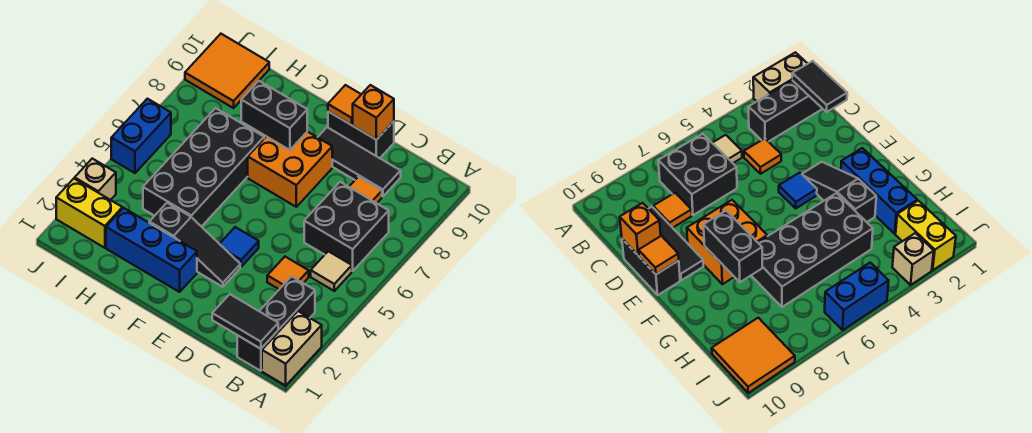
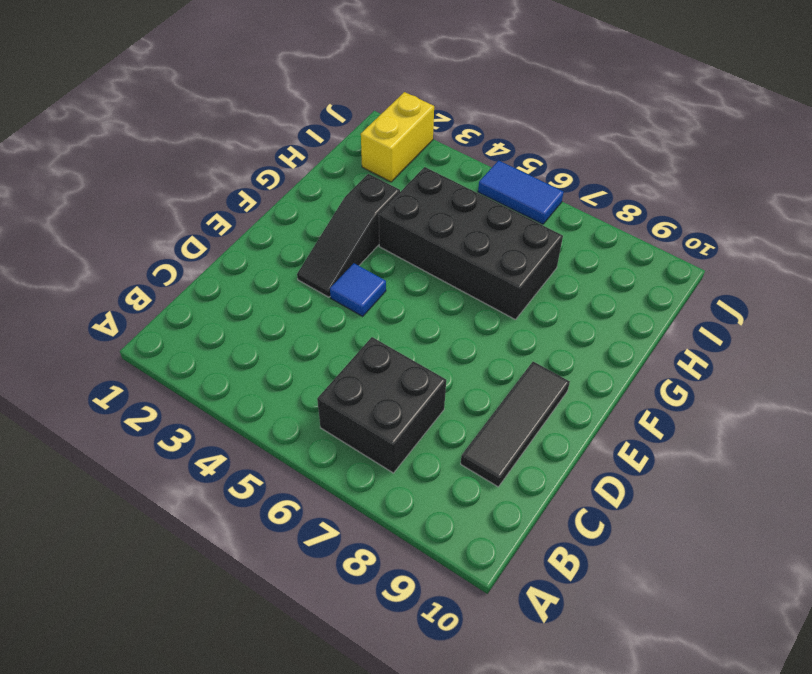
blue tile J5:J6 level 1 -> blue brick J5:J6 level 1
none -> tan brick A1:A2 level 1
none -> black brick B1:B3 level 1
none -> tan tile B5 level 1

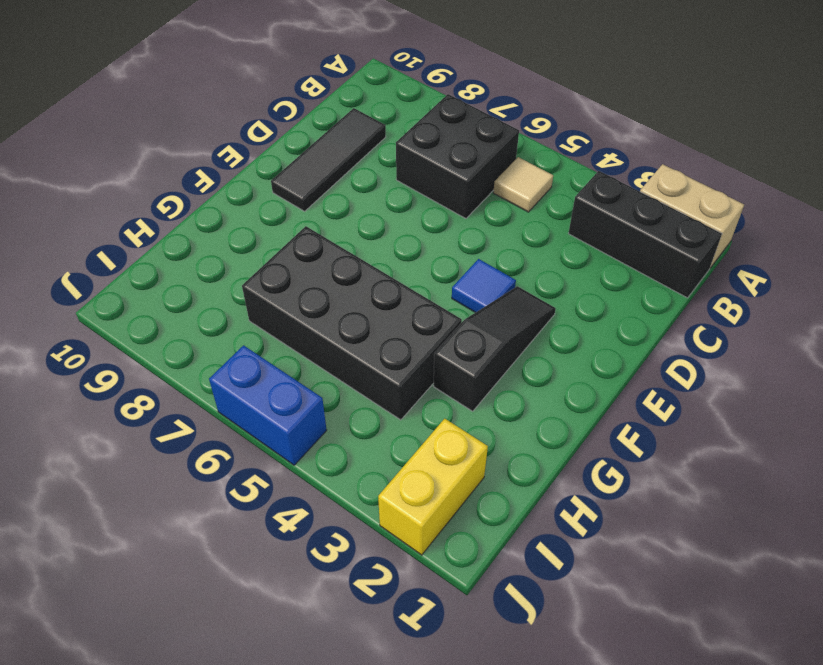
none -> orange tile C4 level 1
none -> orange tile C8 level 1
none -> black brick D10:E10 level 1

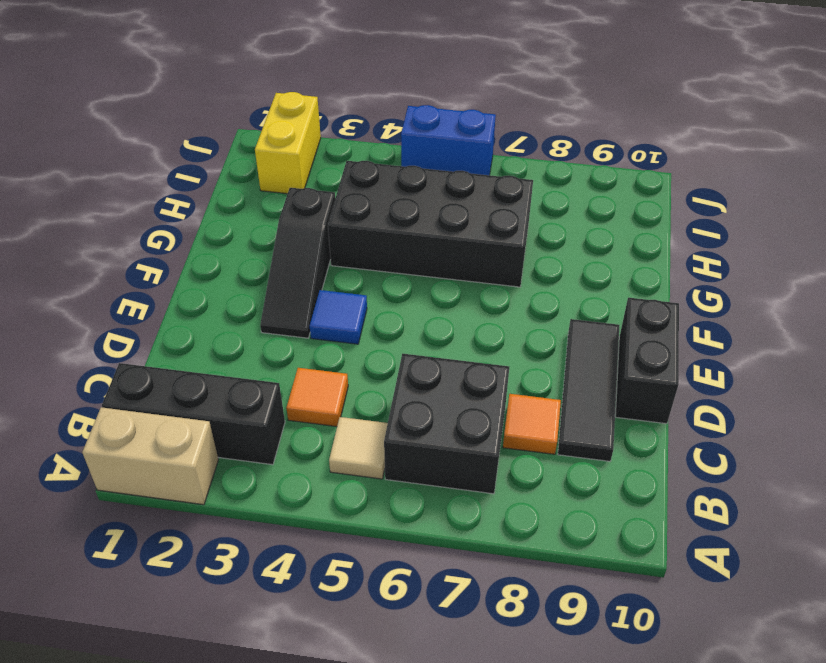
none -> orange brick E7:F8 level 1
none -> blue brick F2:H2 level 1
none -> orange tile I9:J10 level 1

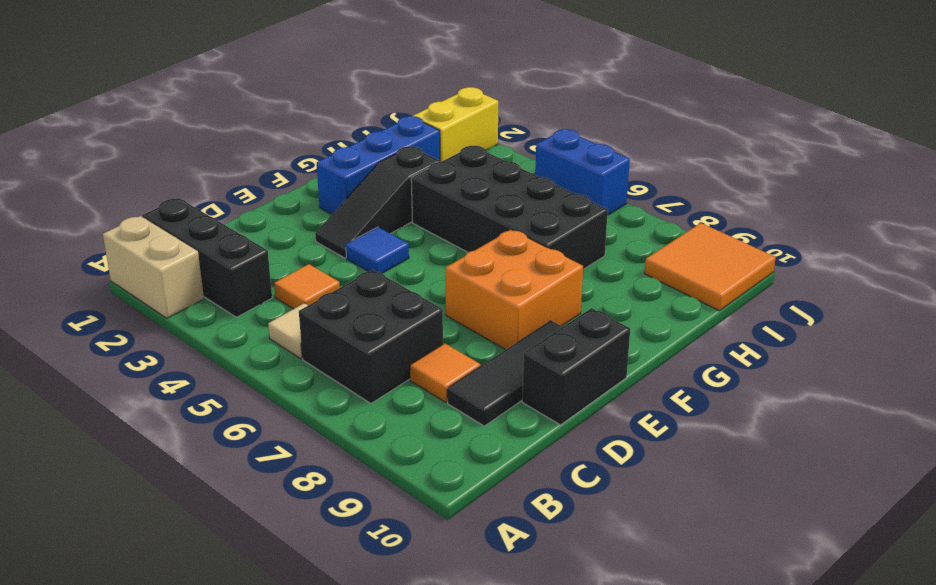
none -> tan brick J3 level 1
none -> black tile B1:C1 level 2
none -> orange brick D10 level 2

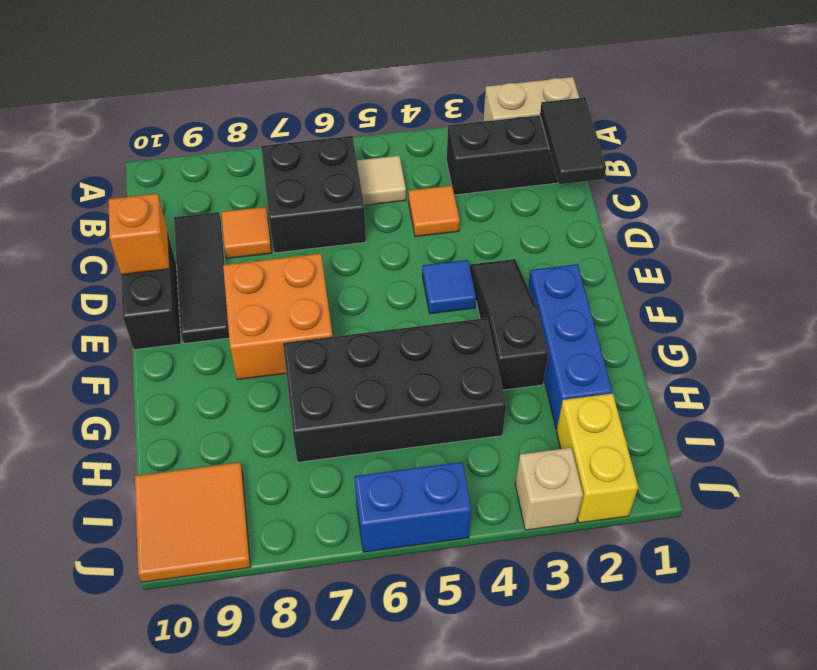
none -> orange tile E10 level 2
none -> black brick F8:G8 level 2

